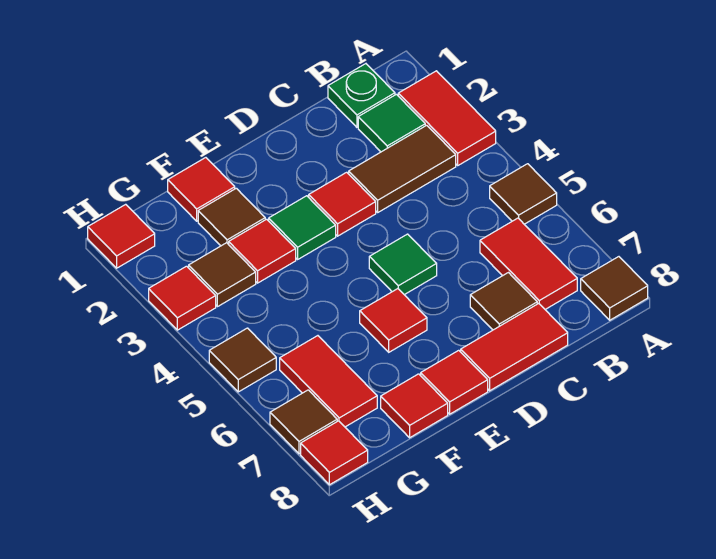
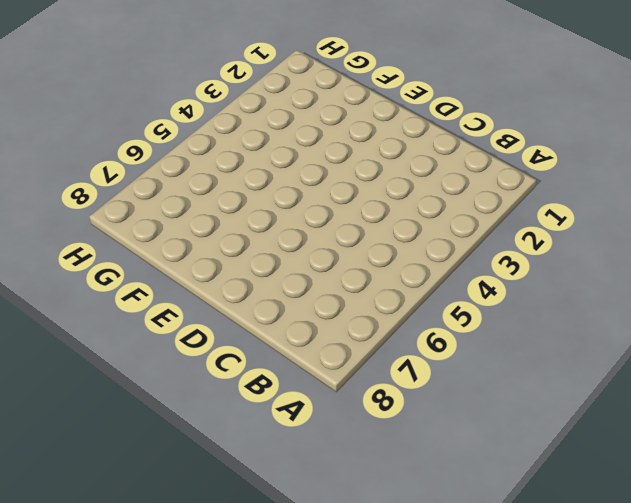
none -> red tile A2:A3 level 1
none -> brown tile A5 level 1
none -> brown tile A8 level 1

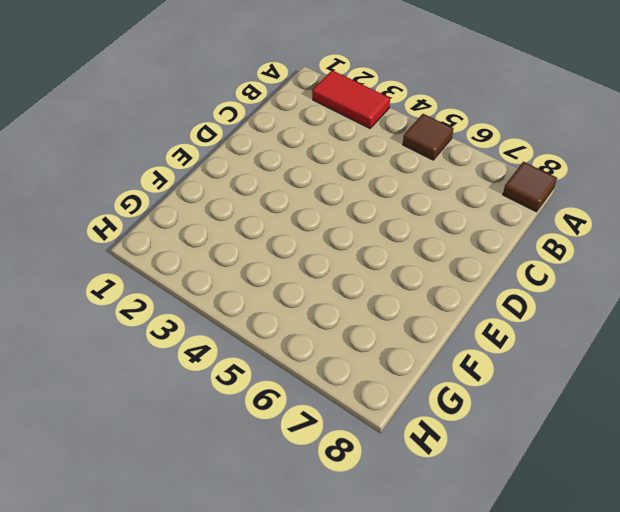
none -> green plate B1 level 1
none -> green tile B2 level 1
none -> brown tile B3:C3 level 1

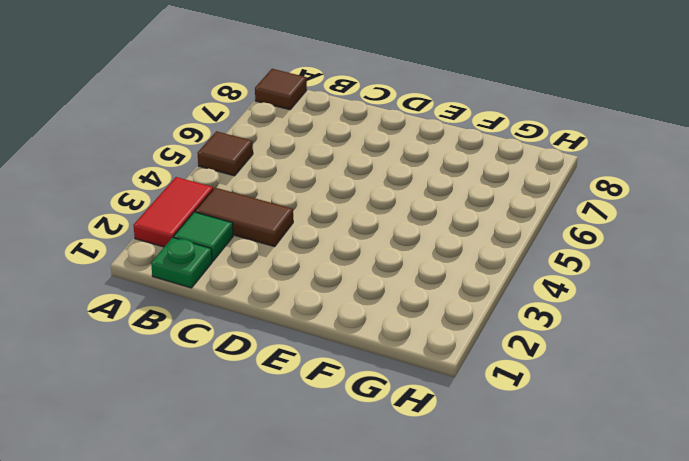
none -> red tile B6:B7 level 1
none -> brown tile C7 level 1
none -> red tile C8:D8 level 1

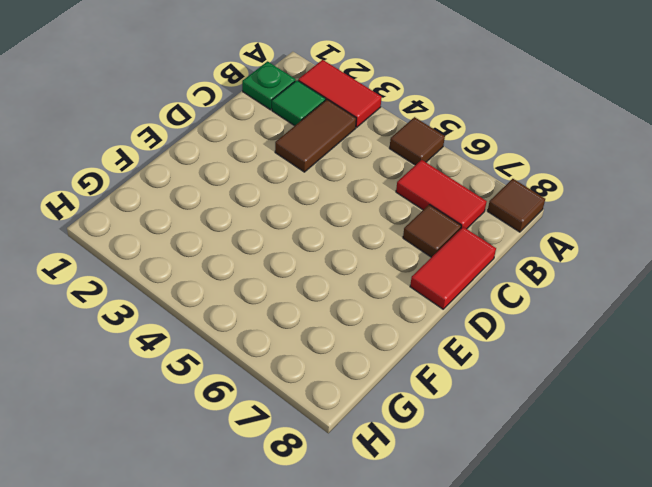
none -> red tile D3 level 1
none -> green tile D5 level 1
none -> green tile E3 level 1

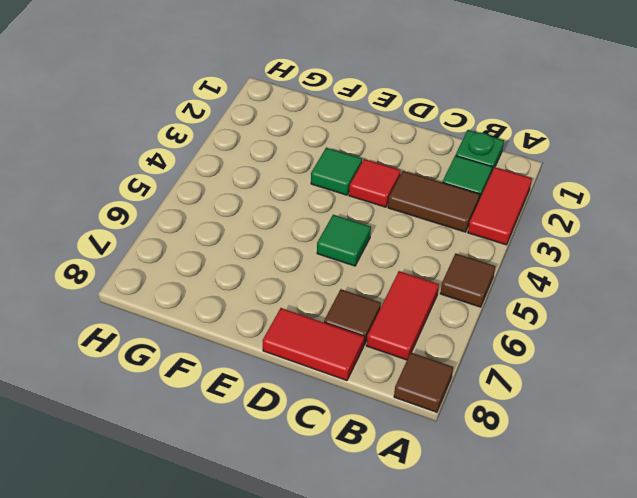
none -> red tile E6 level 1
none -> red tile E8 level 1
none -> red tile F1 level 1

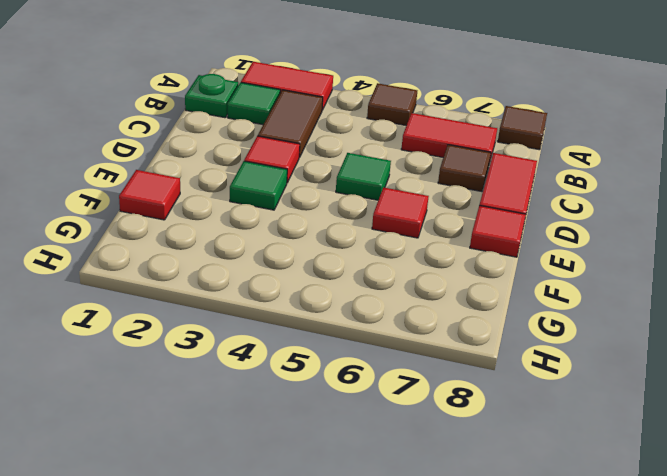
none -> brown tile F2 level 1
none -> red tile F3 level 1
none -> red tile F8 level 1

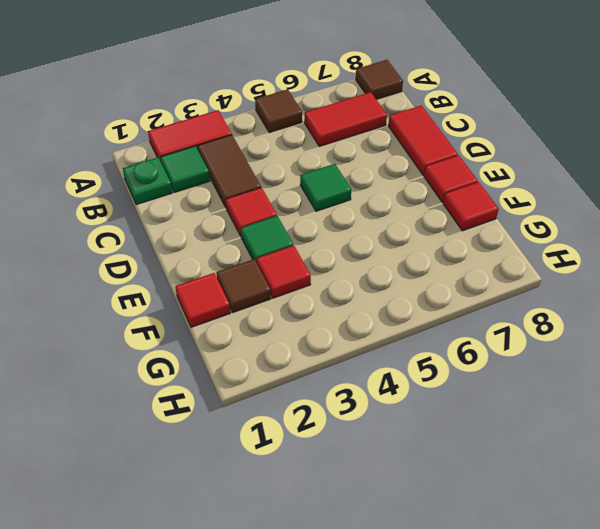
none -> brown tile C7 level 1
none -> red tile E6 level 1
none -> brown tile G3 level 1

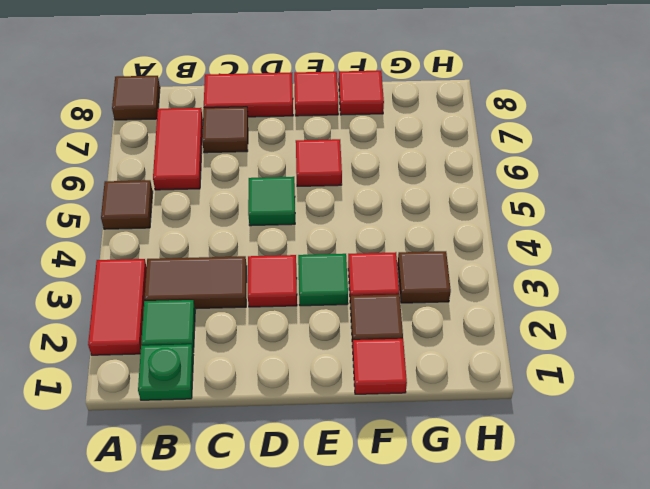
none -> red tile G6:G7 level 1
none -> red tile H1 level 1
none -> red tile H3 level 1

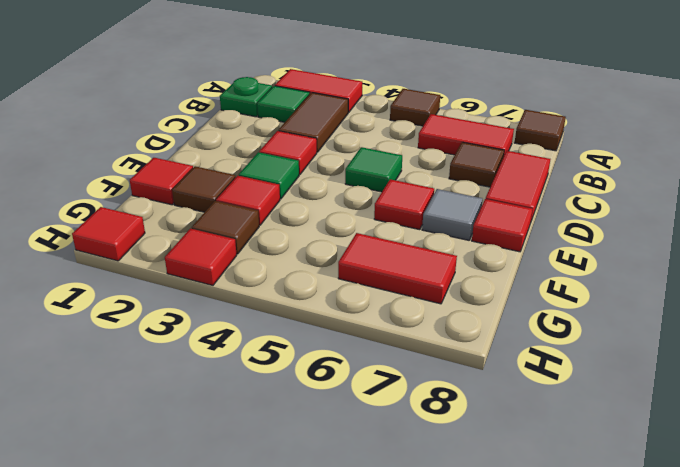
grey tile E7 level 1 -> none
none -> red tile F8 level 1
none -> brown tile H5 level 1
none -> brown tile H7 level 1

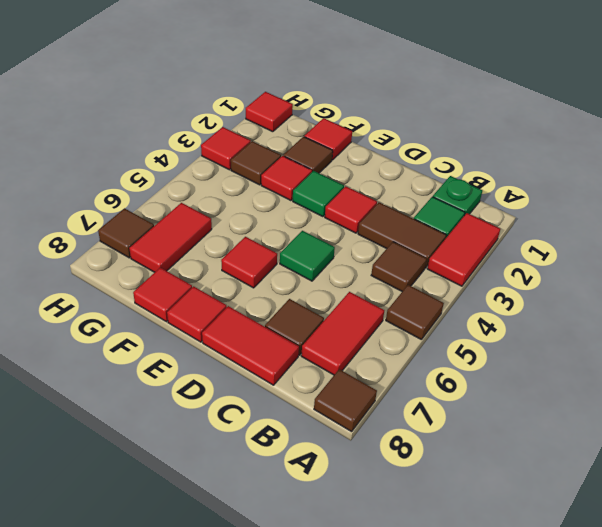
brown tile B4 level 1 -> brown tile H5 level 1
none -> red tile H8 level 1

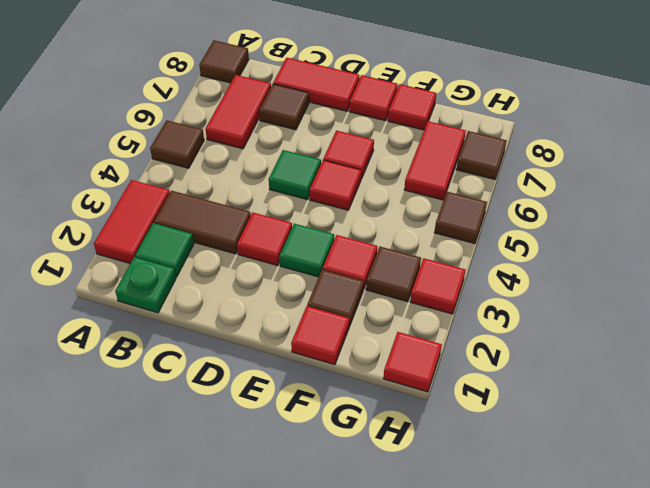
red tile E5 level 1 -> red tile H8 level 1

